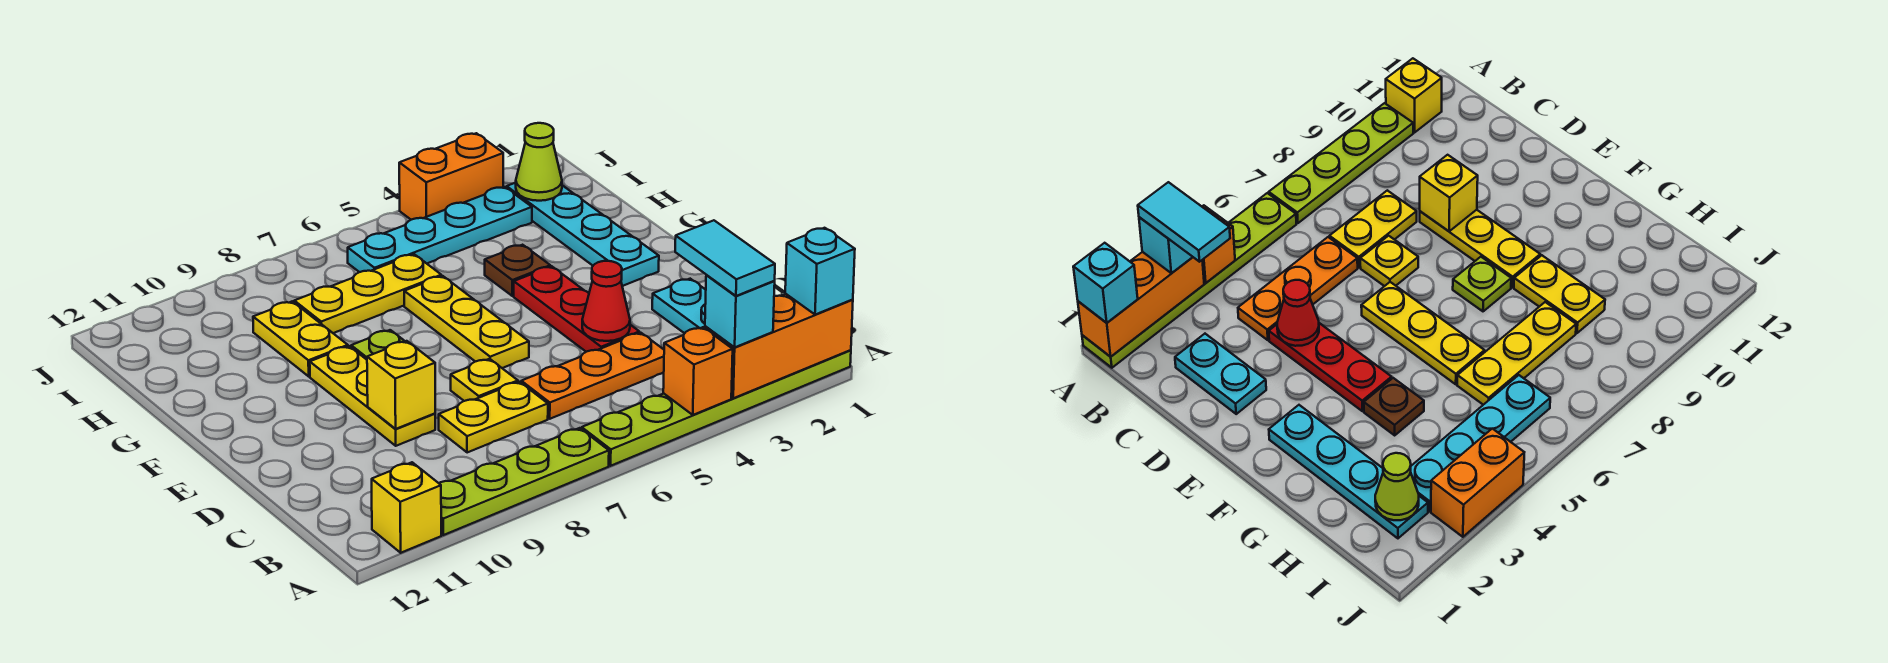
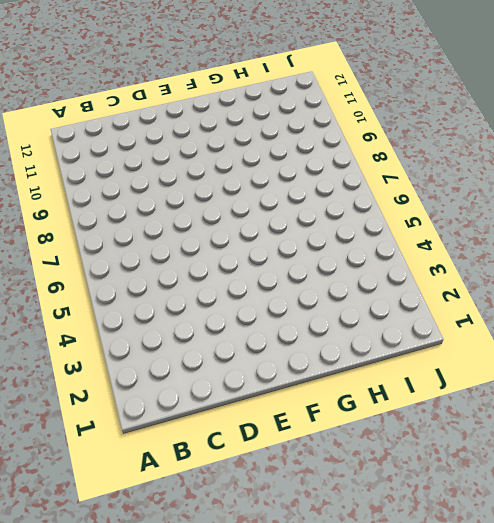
none -> lime plate A1:A6 level 1
none -> lime plate A7:A10 level 1
none -> yellow brick A11 level 1

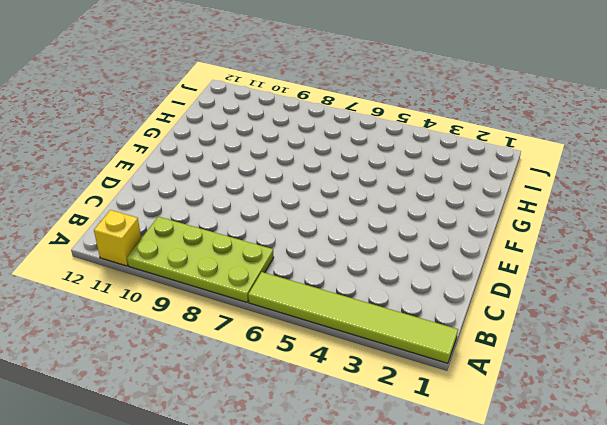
lime tile A1:A6 level 1 -> lime plate A1:A6 level 1
lime plate A7:B10 level 1 -> lime plate A7:A10 level 1
none -> cyan plate C2:D2 level 1
none -> orange plate C4:C6 level 1
none -> yellow plate C7:C8 level 1

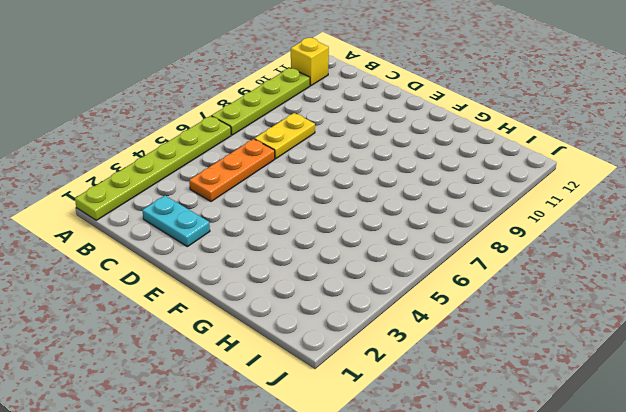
none -> red plate D4:F4 level 1
none -> yellow plate D7 level 1
none -> yellow plate D9:F9 level 1

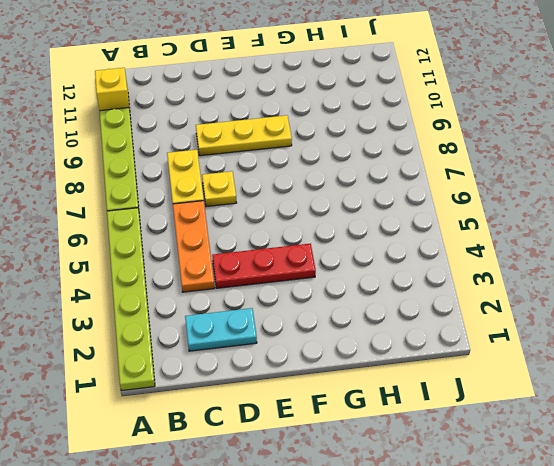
none -> yellow plate E6:G6 level 1
none -> cyan plate F2:I2 level 1
none -> lime plate F8 level 1

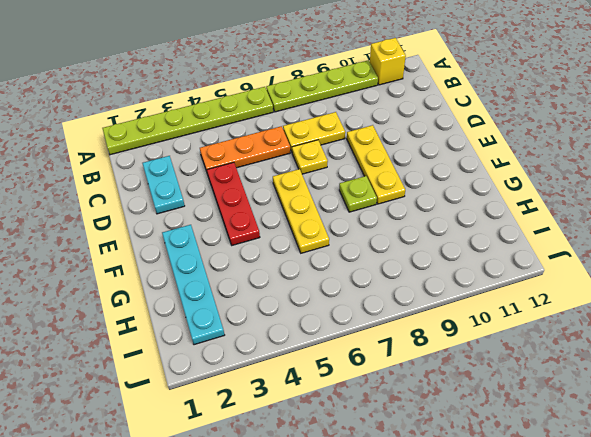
none -> brown plate G4 level 1
none -> yellow plate G9:H9 level 1
none -> yellow plate H6:H8 level 1

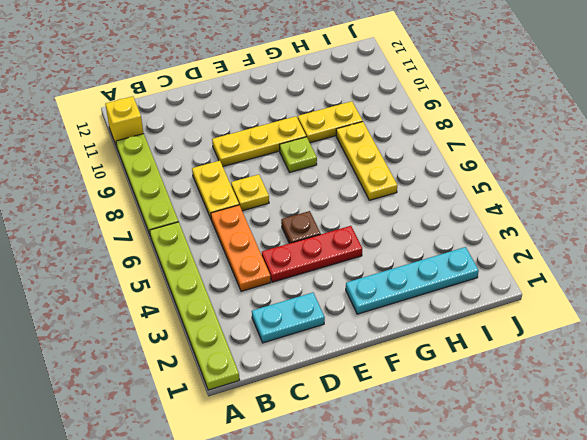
brown plate E5 level 1 -> brown plate G4 level 1
none -> yellow plate E6:G6 level 1
none -> cyan plate I3:I6 level 1
none -> orange brick J3:J4 level 1

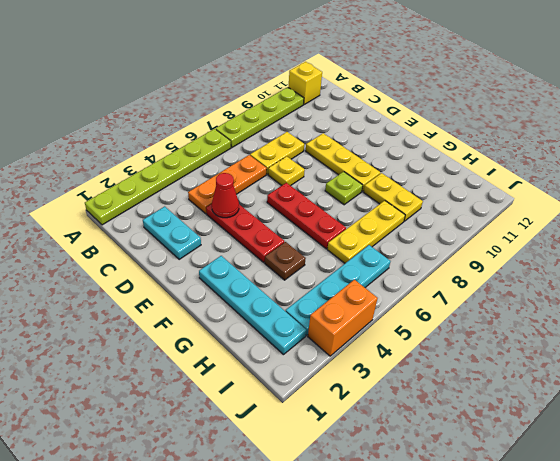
red plate E6:G6 level 1 -> yellow plate E6:G6 level 1
none -> orange brick A1:A3 level 2
none -> orange brick A4 level 2
none -> yellow brick D9 level 2

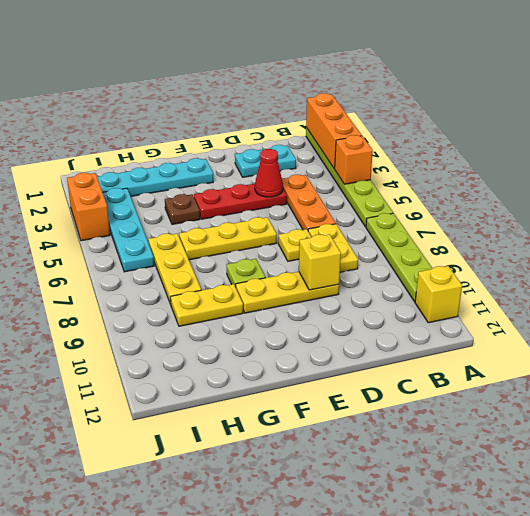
none -> lime cone I2 level 2
none -> cyan brick A1 level 3
none -> cyan brick A3 level 3

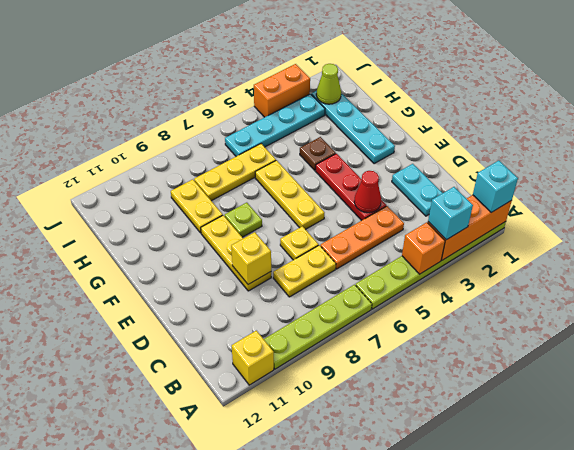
none -> cyan tile A3:B3 level 4

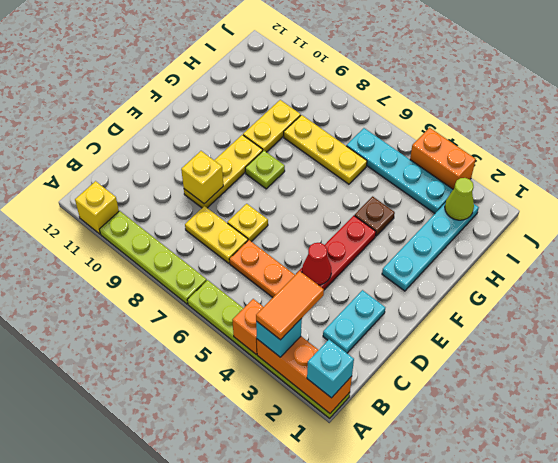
orange tile A3:B3 level 4 -> cyan tile A3:B3 level 4
none -> yellow plate E6:G6 level 1

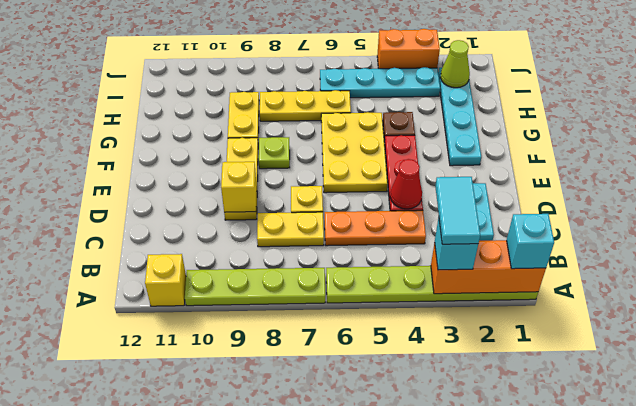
yellow plate E5:G6 level 1 -> yellow plate E6:G6 level 1
none -> orange brick A4 level 2

